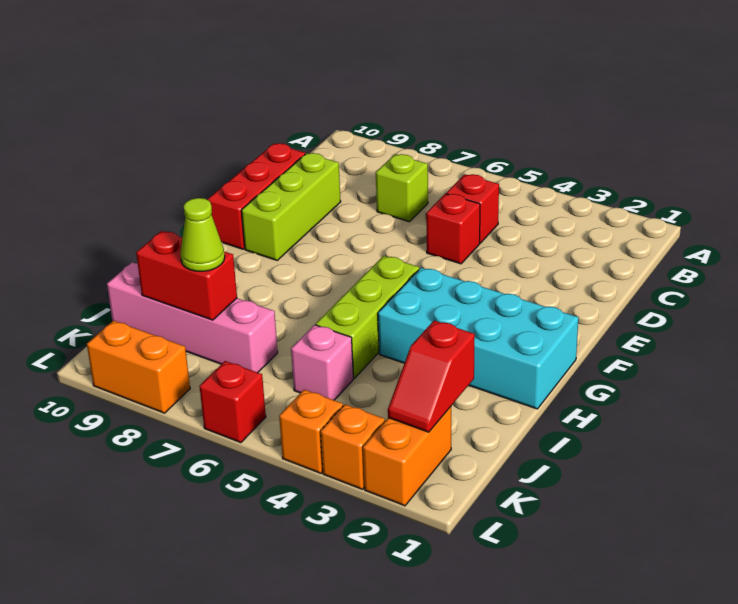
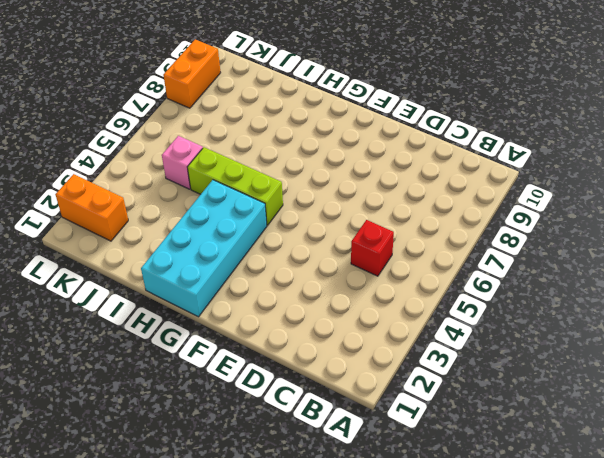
none -> lime brick C7 level 1
none -> red brick D5 level 1
none -> lime brick D9:F9 level 1

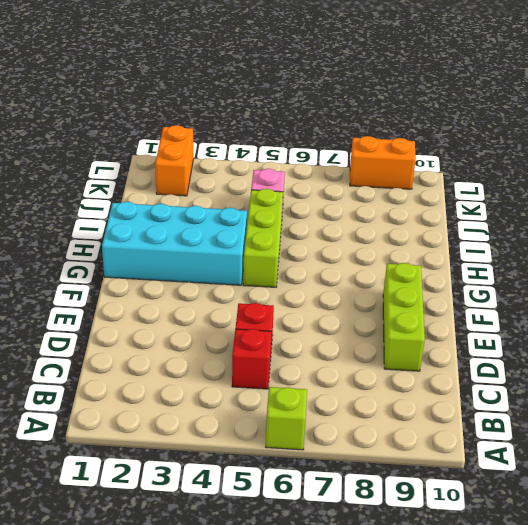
lime brick A6 level 1 -> lime brick C7 level 1
none -> red brick D10:F10 level 1
none -> pink brick J7:J10 level 1
none -> orange brick L3 level 1

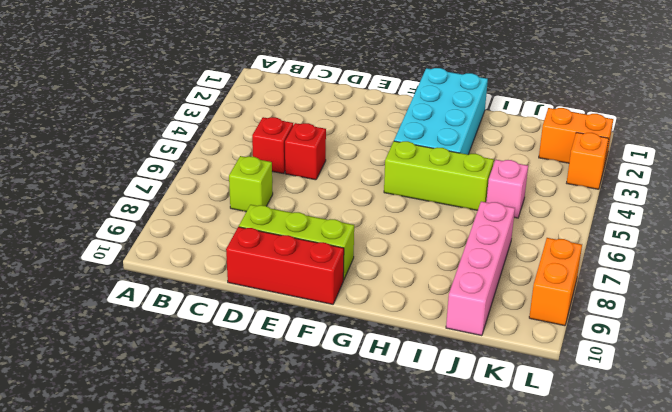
none -> orange brick L4 level 1
none -> red brick L6 level 1
none -> red slope J2:K2 level 2 top J

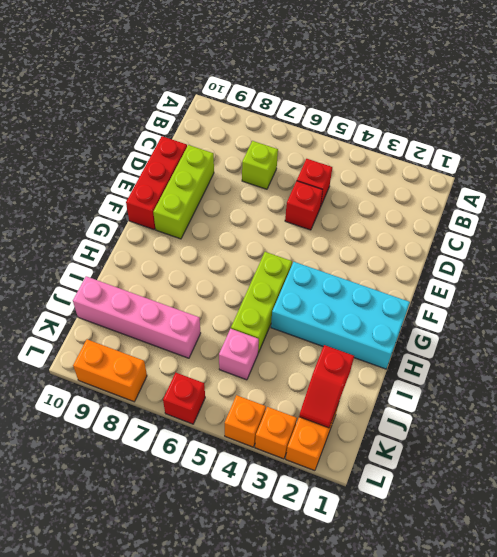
none -> red brick J8:J9 level 2
none -> lime cone J8 level 3

